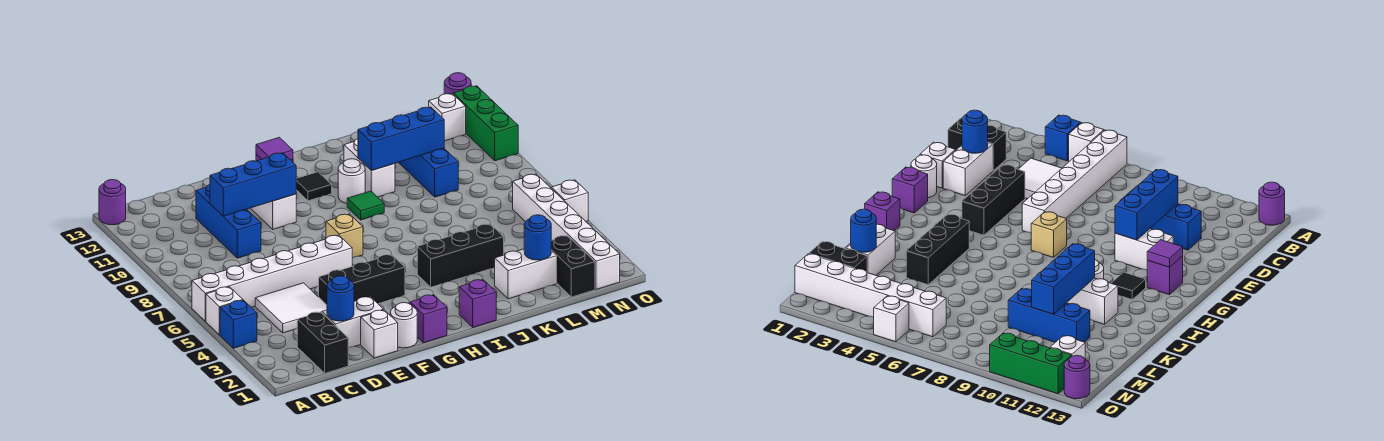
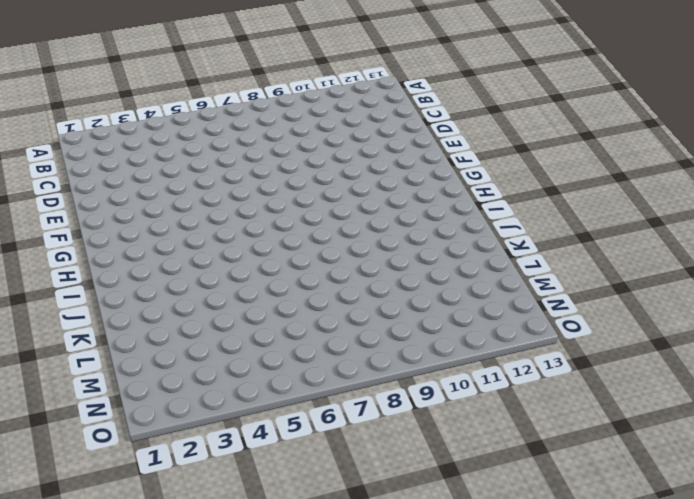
none -> blue brick A4 level 1
none -> white brick A5 level 1
none -> white brick A6:F6 level 1
none -> purple round brick A13 level 1

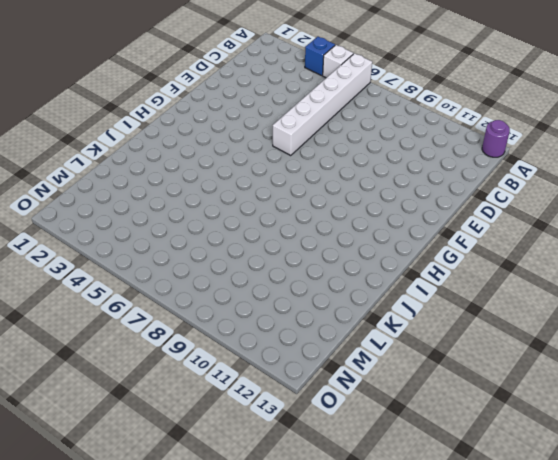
none -> black brick C1:C2 level 1
none -> white tile C4:D5 level 1
none -> white brick D2:E2 level 1
none -> blue brick D9:D11 level 1

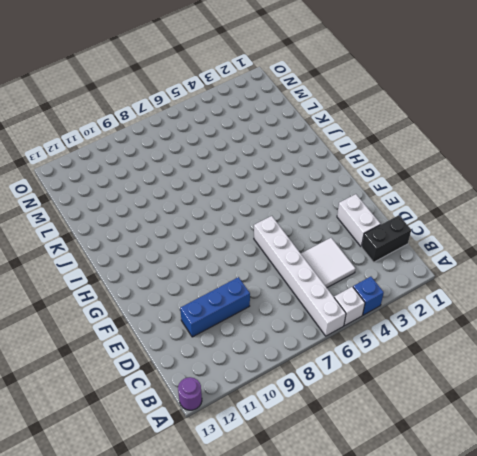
none -> white brick E1 level 1
none -> black brick E4:G4 level 1
none -> white round brick F1 level 1
none -> white brick F10:F11 level 1

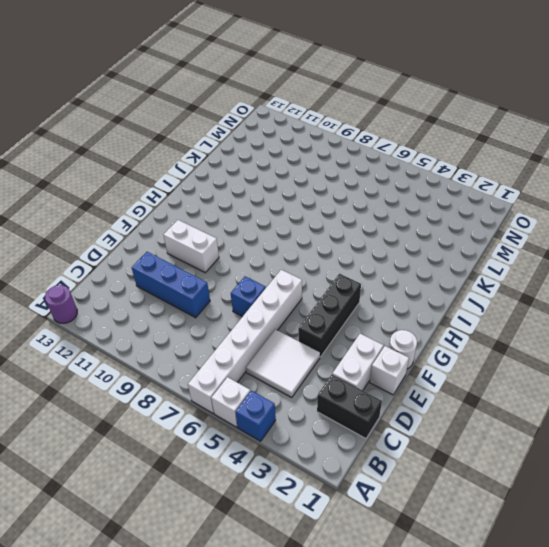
blue brick E7 level 1 -> none
none -> purple brick G1 level 1
none -> tan brick G7 level 1
none -> purple brick G12 level 1
none -> black tile H11 level 1

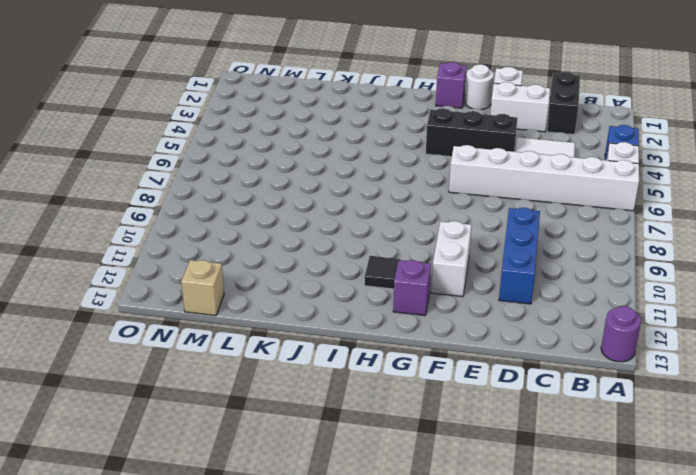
tan brick M13 level 1 -> tan brick G7 level 1
none -> purple brick I1 level 1
none -> black brick I4:K4 level 1
none -> green tile I9 level 1
none -> white round brick I10 level 1

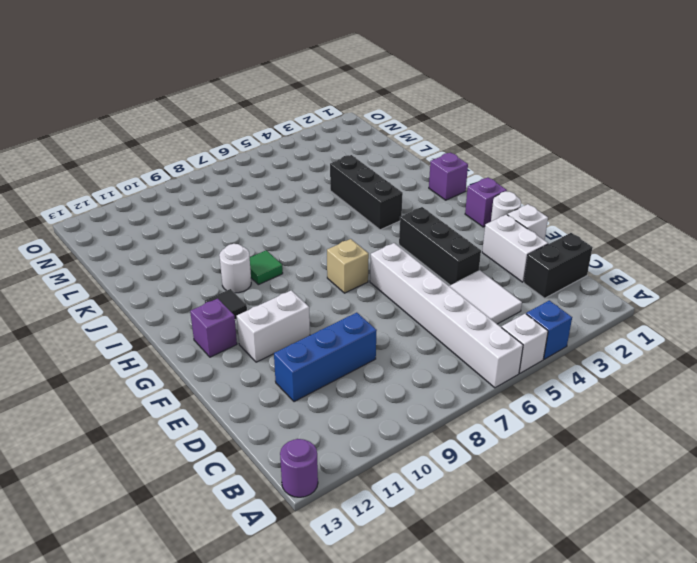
none -> white brick J10:J11 level 1
none -> white brick K2:L2 level 1
none -> blue brick L9:L11 level 1
none -> black brick M1:M2 level 1

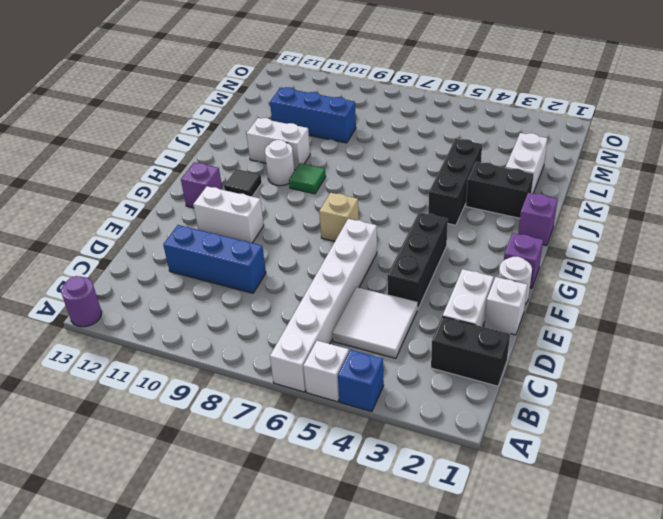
black brick J2:J3 level 1 -> black brick M1:M2 level 1
none -> white brick N1:N6 level 1
none -> white brick N12 level 1
none -> white brick O5 level 1
none -> green brick O10:O12 level 1

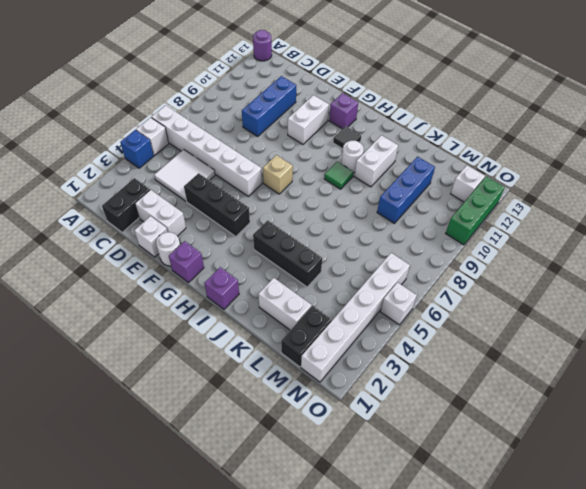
none -> purple round brick O13 level 1
none -> blue round brick D2 level 2
none -> blue brick D10:F10 level 2
none -> purple tile G12 level 2

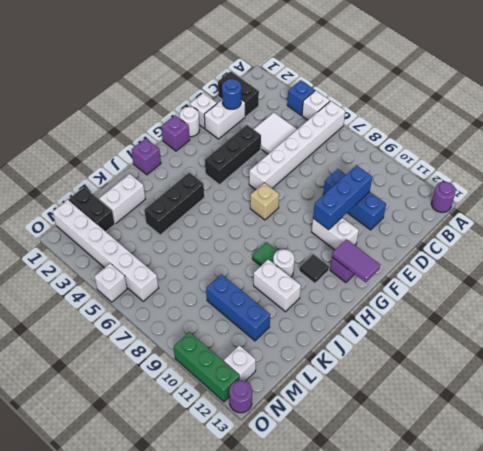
purple tile G12:G13 level 2 -> purple tile G12 level 2
none -> blue brick J10:L10 level 2
none -> blue round brick L2 level 2

